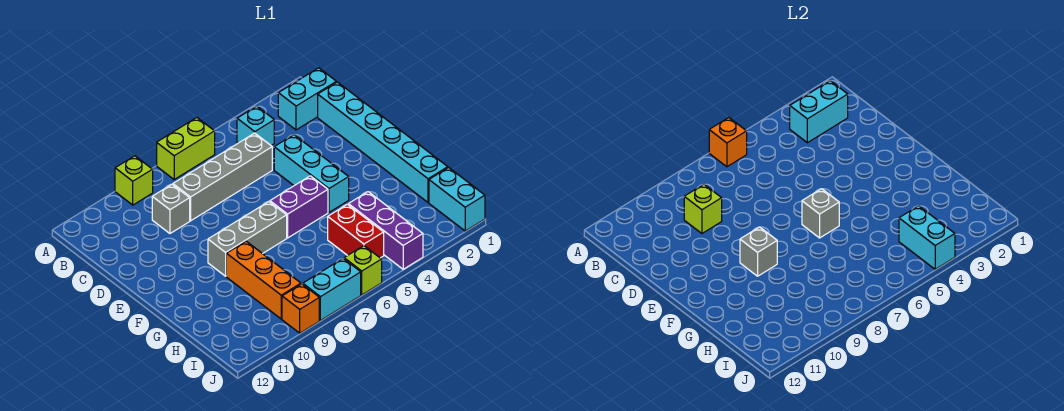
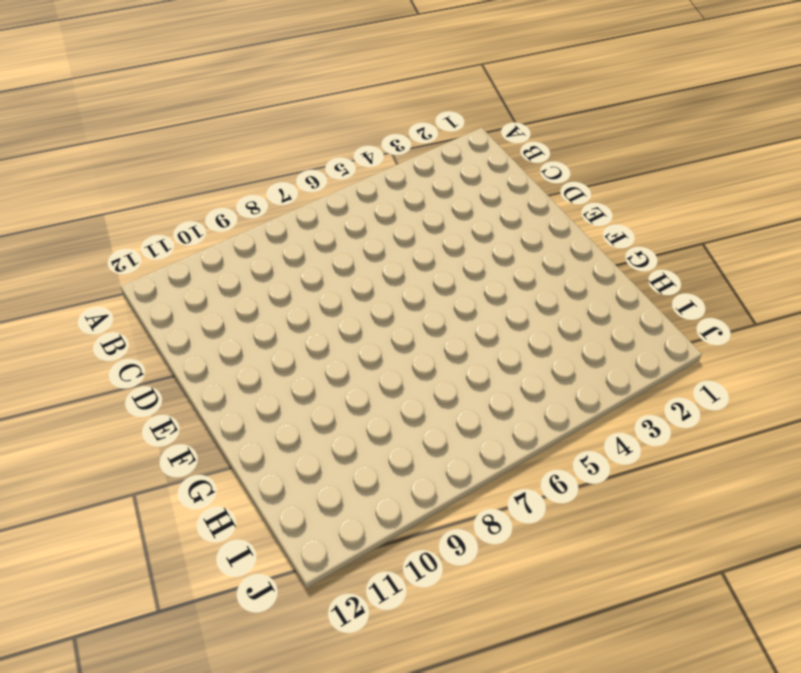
none -> lime brick A6:A7 level 1
none -> lime brick A9 level 1
none -> cyan brick B1:B2 level 1

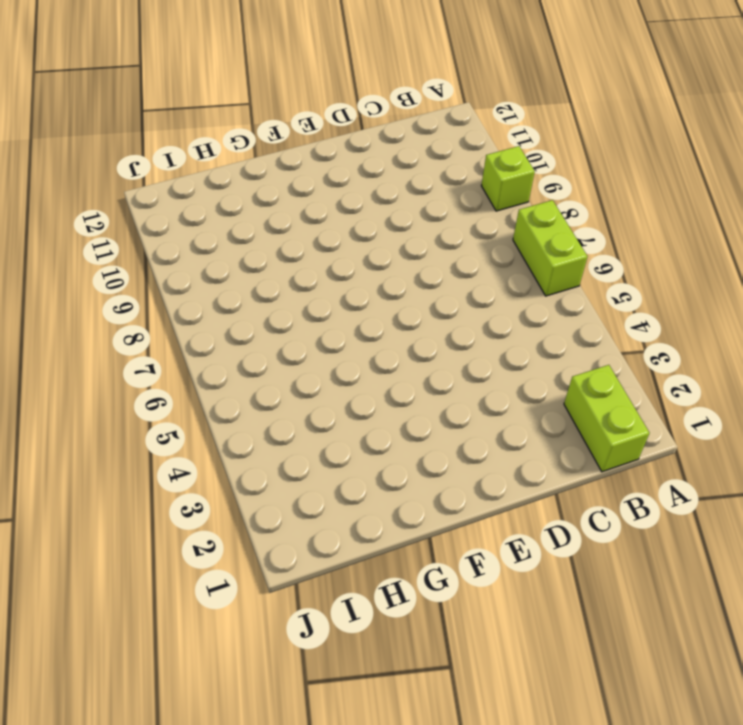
lime brick B1:B2 level 1 -> cyan brick B1:B2 level 1
none -> cyan brick B4 level 1
none -> cyan brick C1:H1 level 1
none -> grey brick C5:C8 level 1

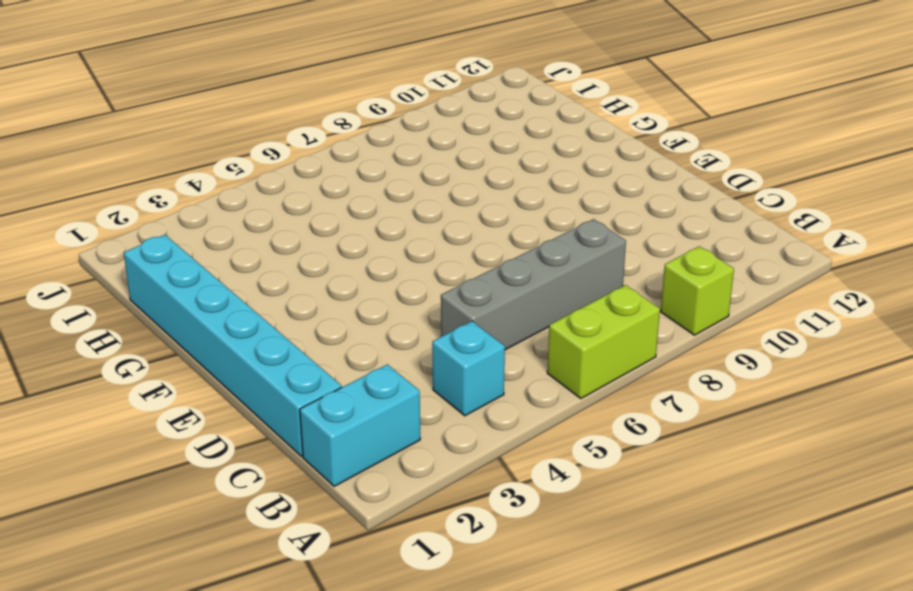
none -> grey brick C9 level 1
none -> cyan brick D4:F4 level 1
none -> purple brick F5:F6 level 1

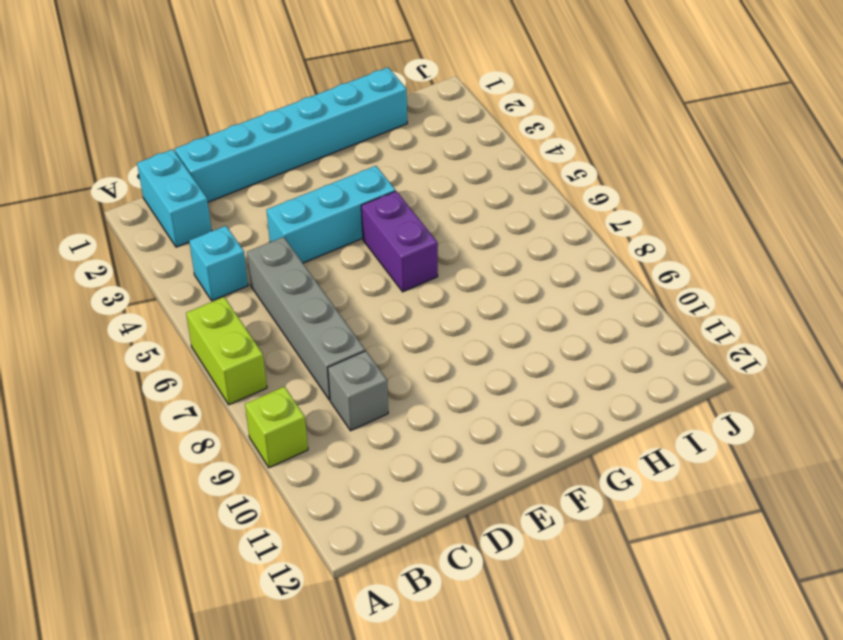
none -> grey brick F7:F9 level 1
none -> orange brick G9:I9 level 1
none -> purple brick H4:J4 level 1

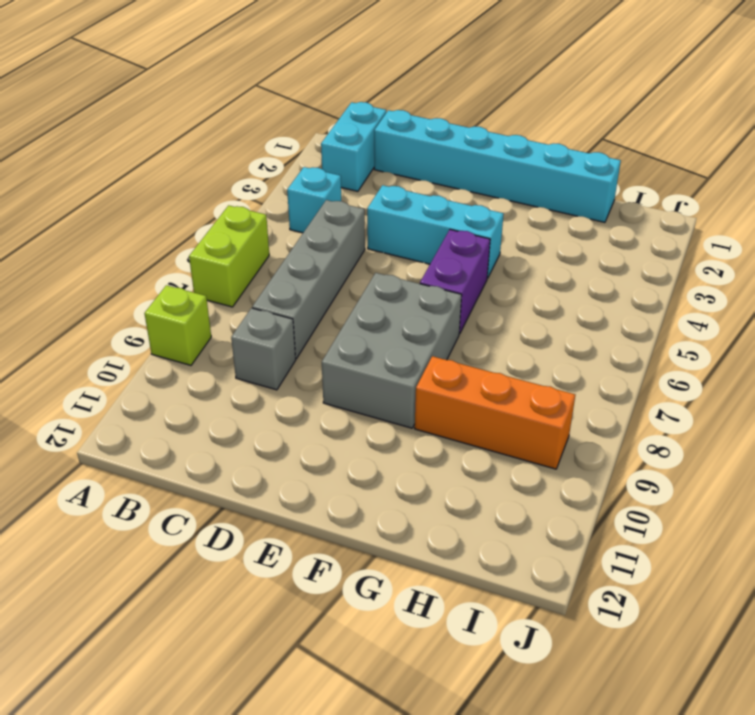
grey brick E7:F9 level 1 -> grey brick F7:F9 level 1
none -> purple brick H4:J4 level 1
none -> red brick H5:I5 level 1
none -> cyan brick I1:J1 level 1

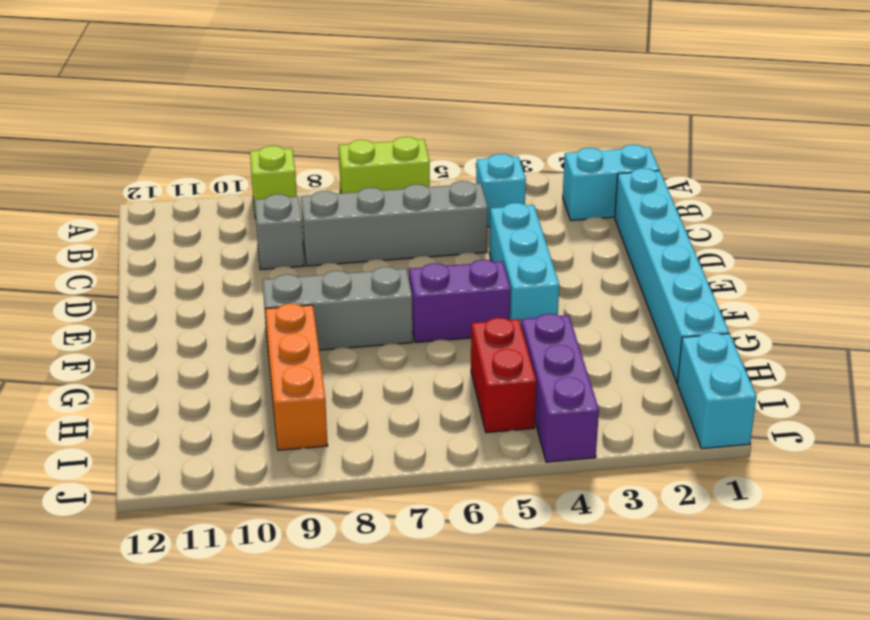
none -> lime brick J6 level 1
none -> cyan brick J7:J8 level 1
none -> orange brick J9 level 1

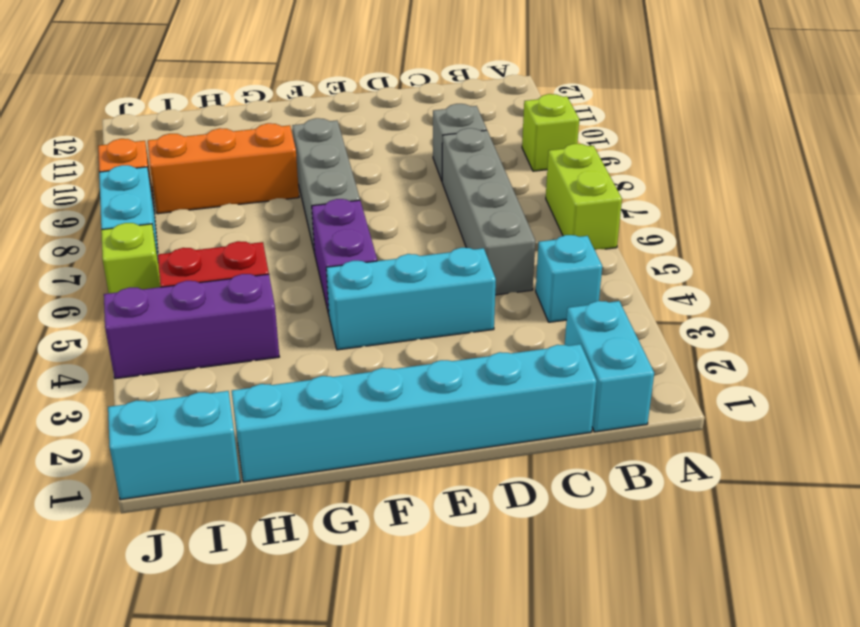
none -> orange brick A6 level 2
none -> cyan brick B2:B3 level 2
none -> lime brick C9 level 2

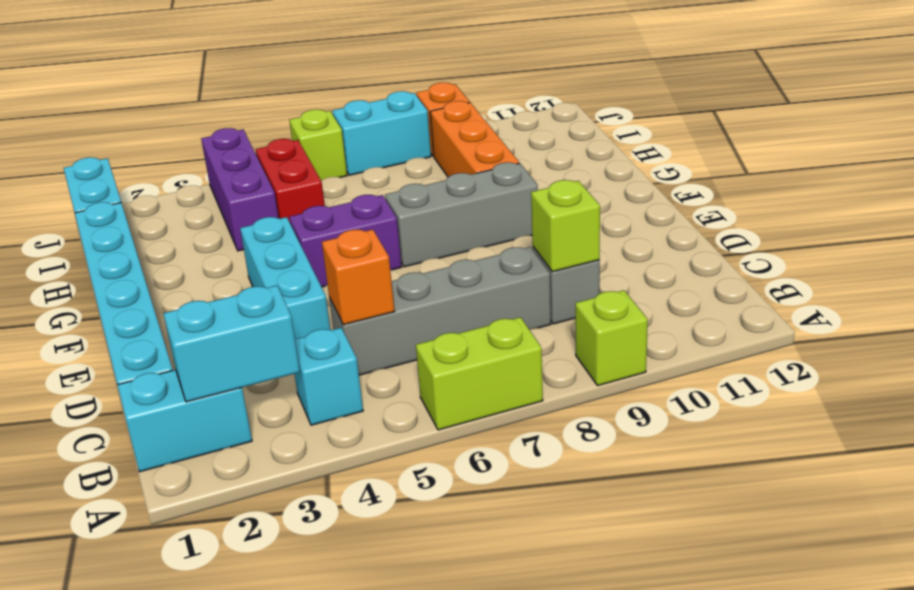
orange brick C5 level 2 -> orange brick A6 level 2
none -> grey brick F6 level 2
none -> grey brick F9 level 2
none -> cyan brick I4:J4 level 2

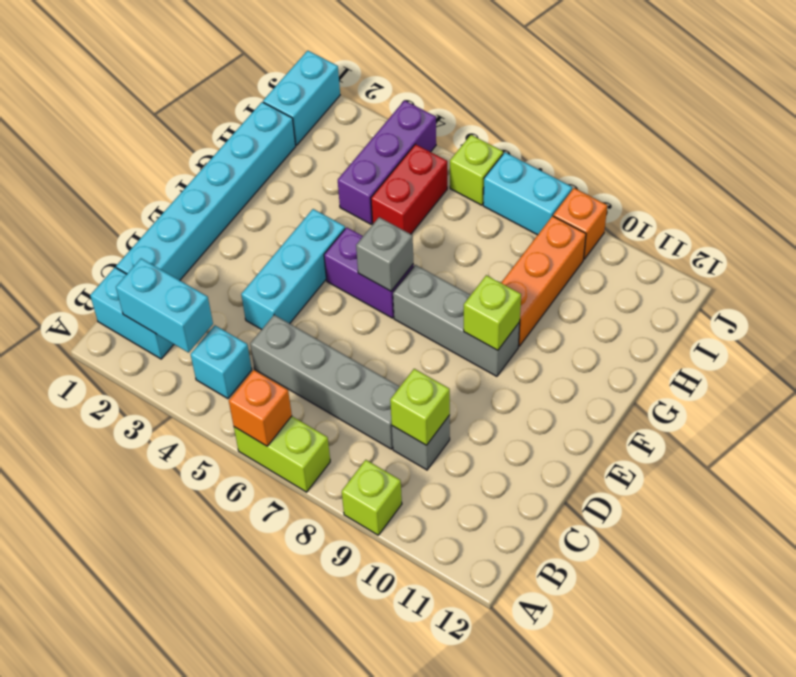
lime brick F9 level 2 -> grey brick F9 level 2
none -> cyan brick I4:J4 level 2

